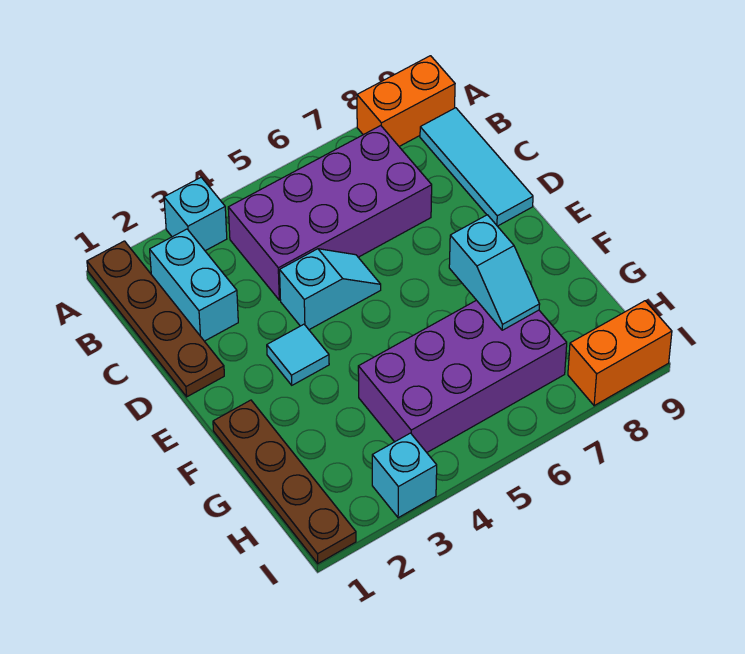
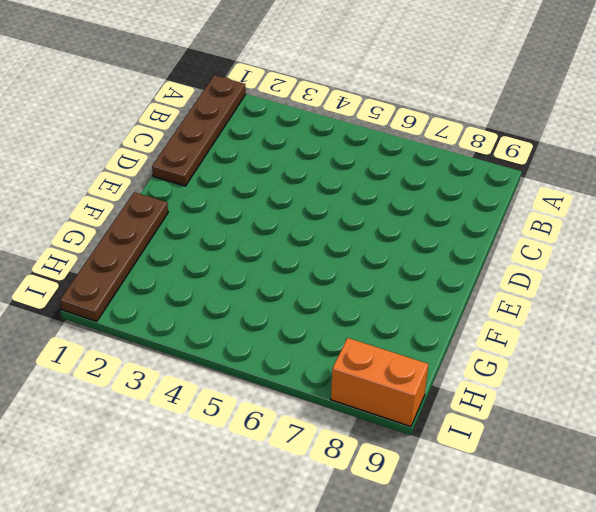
none -> cyan brick A3 level 1
none -> orange brick A8:A9 level 1
none -> cyan brick B2:C2 level 1

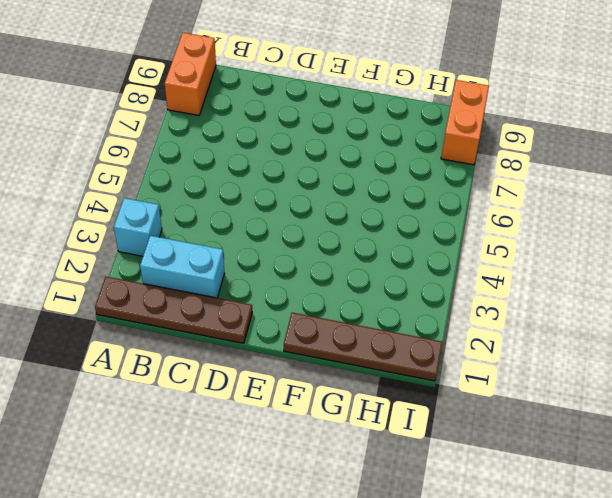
none -> purple brick B4:C7 level 1
none -> cyan tile B9:D9 level 1
none -> cyan slope D4:D5 level 1 top 4

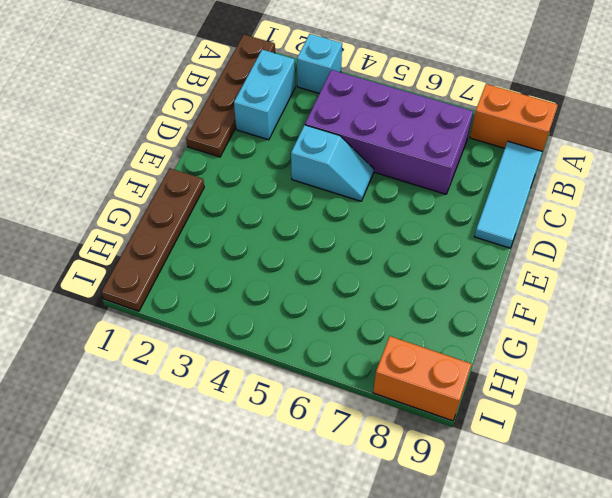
none -> cyan tile E3 level 1
none -> purple brick G4:H7 level 1
none -> cyan brick I3 level 1

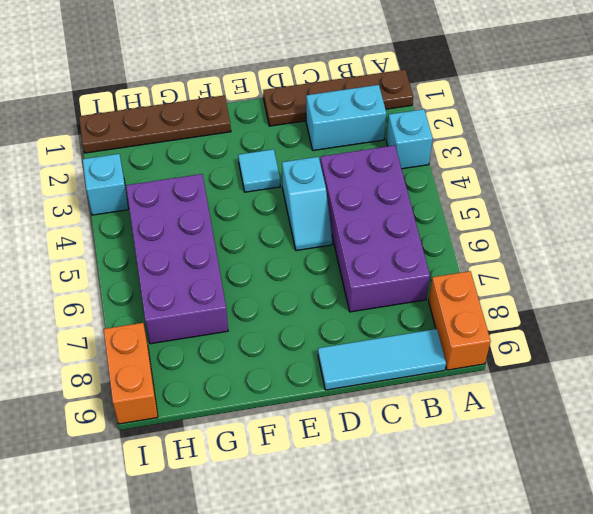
none -> cyan slope F7:G7 level 2 top F

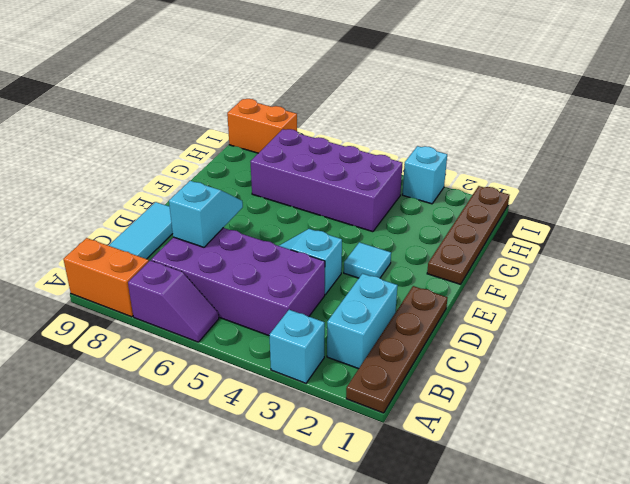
purple slope A6:A7 level 1 top 7 -> none
cyan slope C7:D7 level 2 top C -> cyan slope F7:G7 level 2 top F

